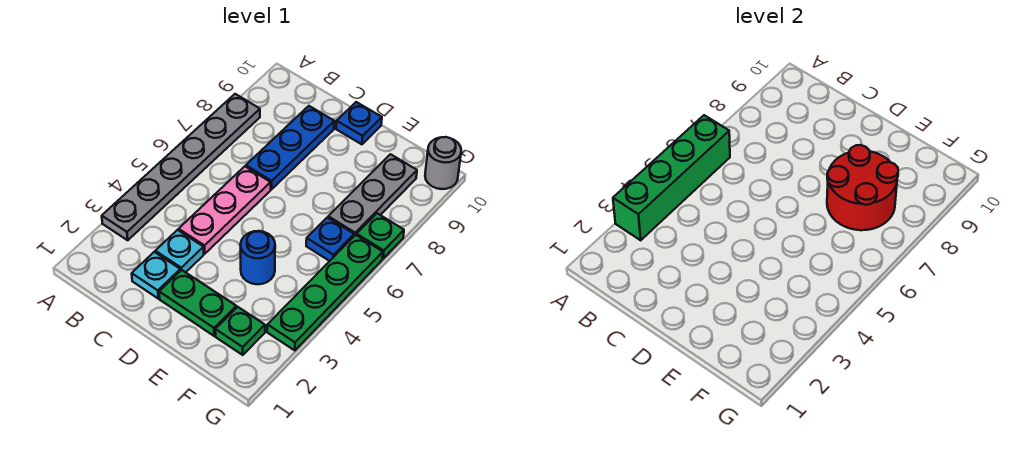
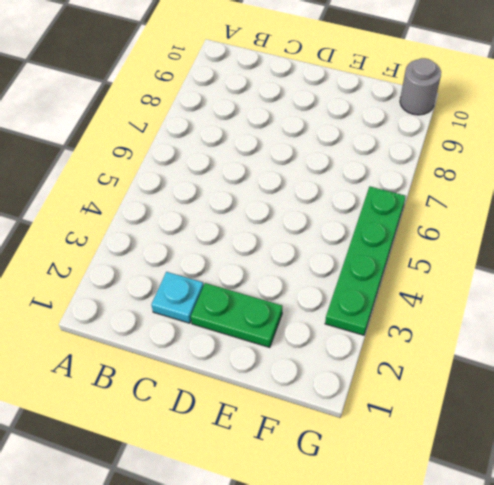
none -> grey plate A3:A8 level 1
none -> cyan plate C3 level 1
none -> pink plate C4:C6 level 1

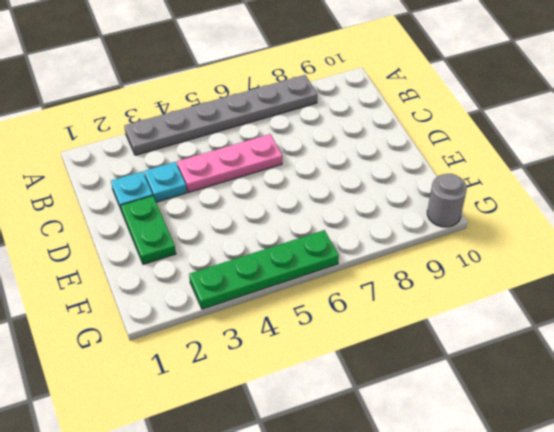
none -> blue plate C7:C9 level 1
none -> blue plate D10 level 1
none -> blue round brick E4 level 1

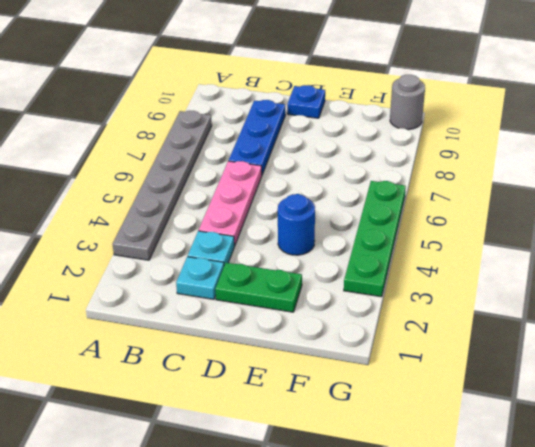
none -> green plate F2 level 1
none -> blue plate F6 level 1
none -> grey plate F7:F9 level 1

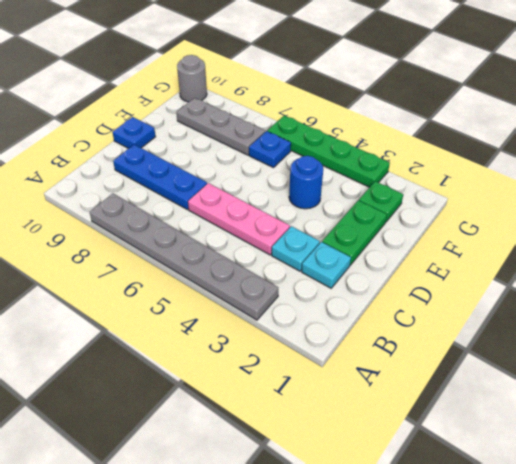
none -> green plate G7 level 1
none -> green brick A3:A6 level 2
none -> red round brick E7:F8 level 2

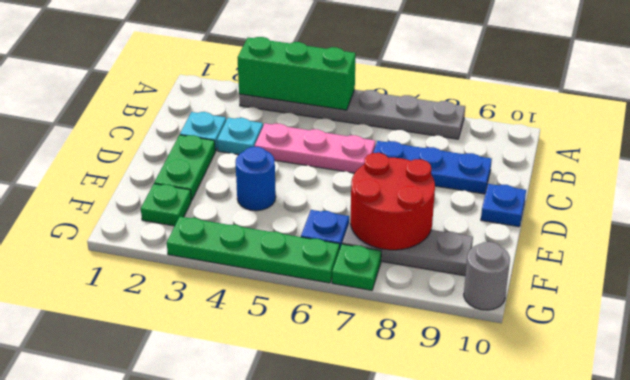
green brick A3:A5 level 2 -> green brick A3:A6 level 2

